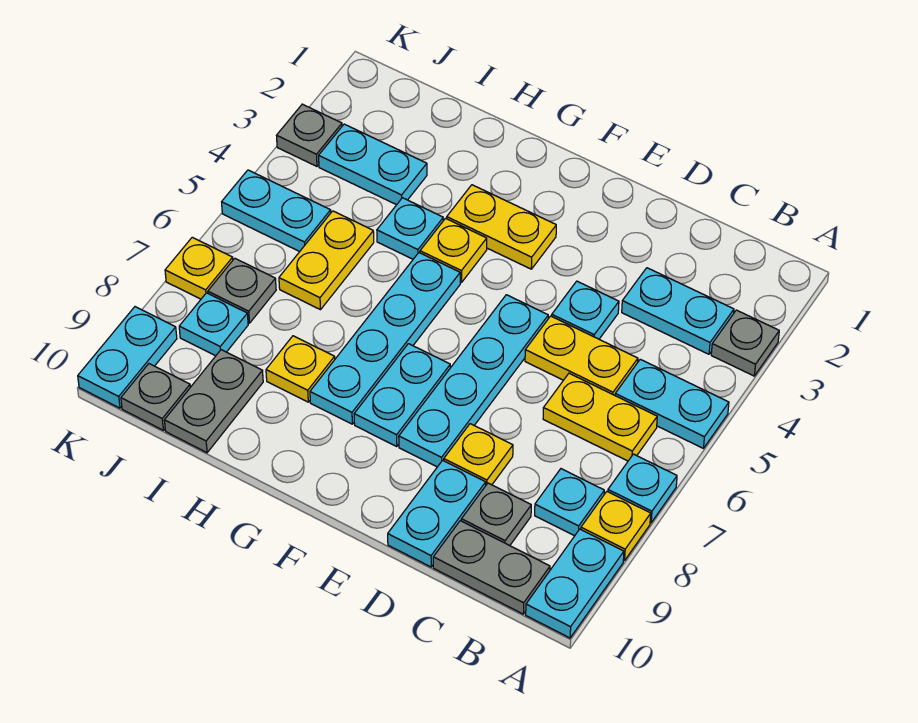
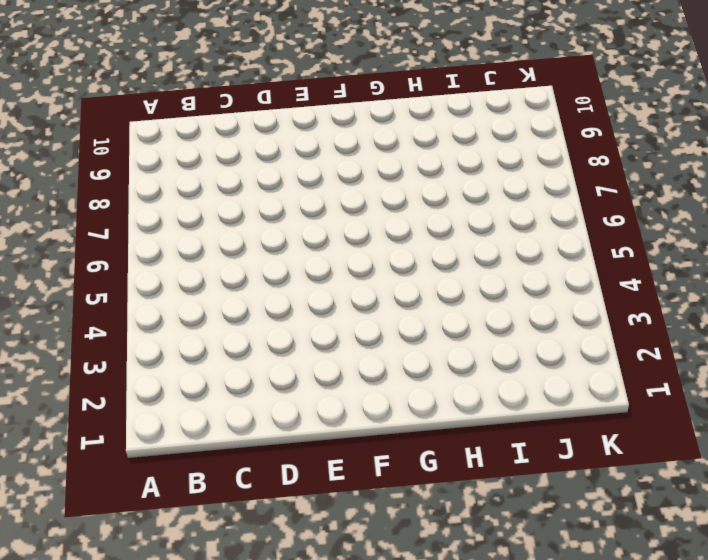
none -> grey plate A3 level 1
none -> cyan plate A5:B5 level 1
none -> cyan plate A7 level 1
none -> yellow plate A8 level 1

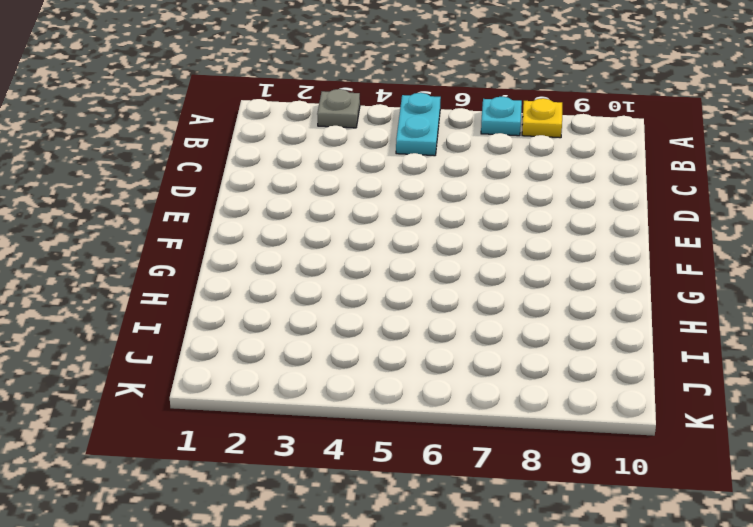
none -> cyan plate A9:A10 level 1
none -> cyan plate B3:C3 level 1
none -> yellow plate B6:C6 level 1
none -> cyan plate B8 level 1

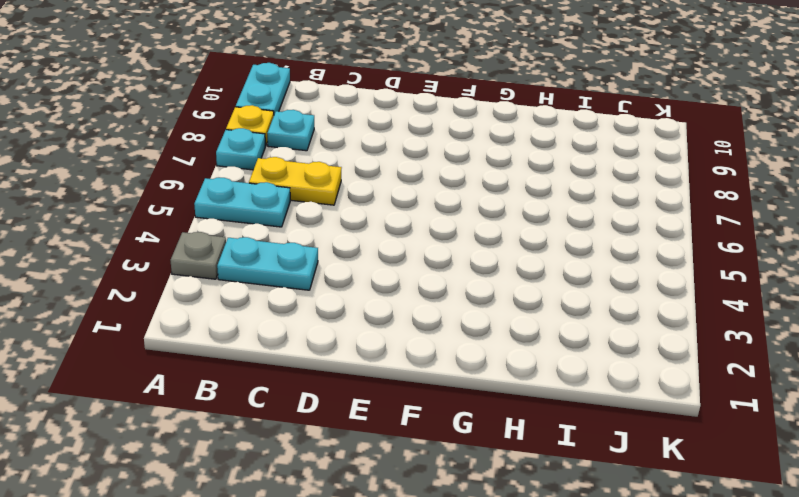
none -> grey plate B10:C10 level 1
none -> yellow plate C5:D5 level 1
none -> grey plate C9 level 1
none -> cyan plate D4 level 1

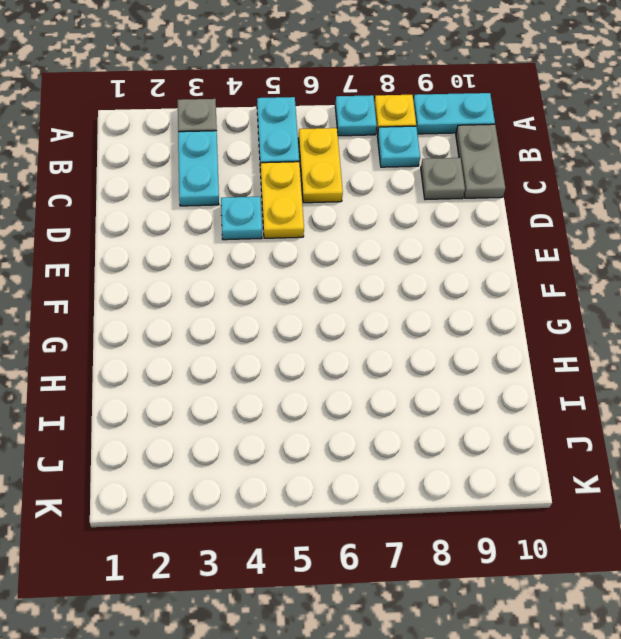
none -> yellow plate D8 level 1
none -> cyan plate D9:D10 level 1
none -> cyan plate E5:E8 level 1
none -> yellow plate F3:G3 level 1

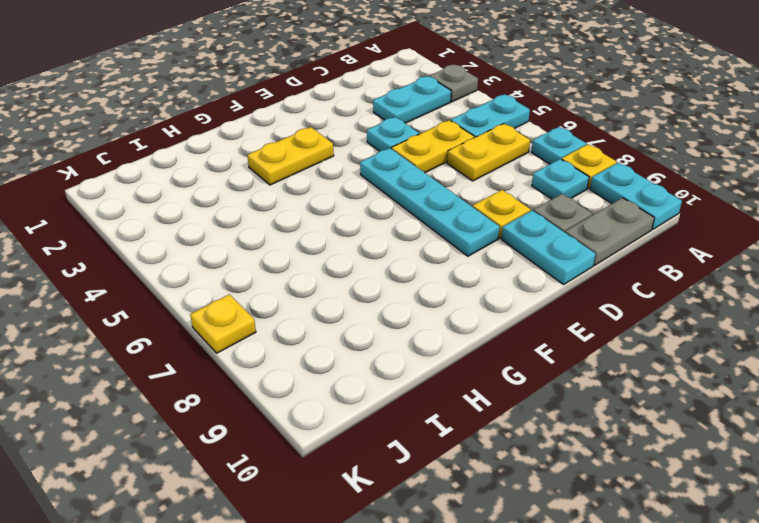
none -> cyan plate F7:F8 level 1
none -> yellow plate G4 level 1
none -> cyan plate G5:G8 level 1
none -> cyan plate H4 level 1

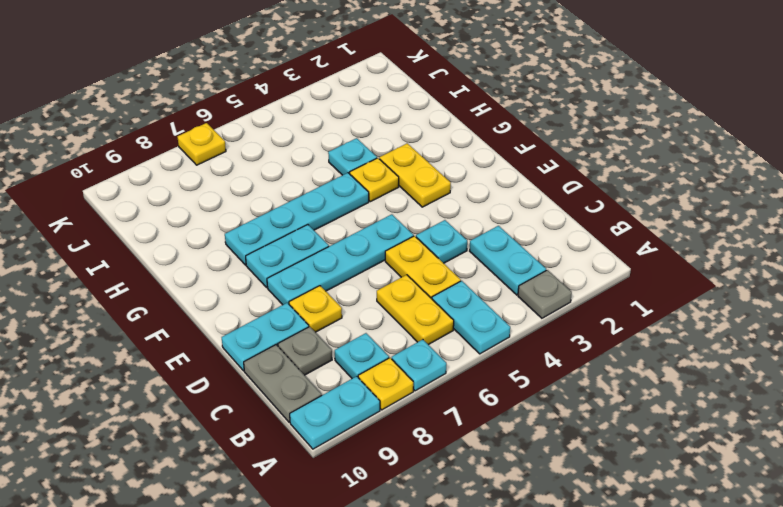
none -> yellow plate H8 level 1
none -> cyan plate I3:J3 level 1
none -> yellow plate I5:I6 level 1
none -> grey plate I9:I10 level 1

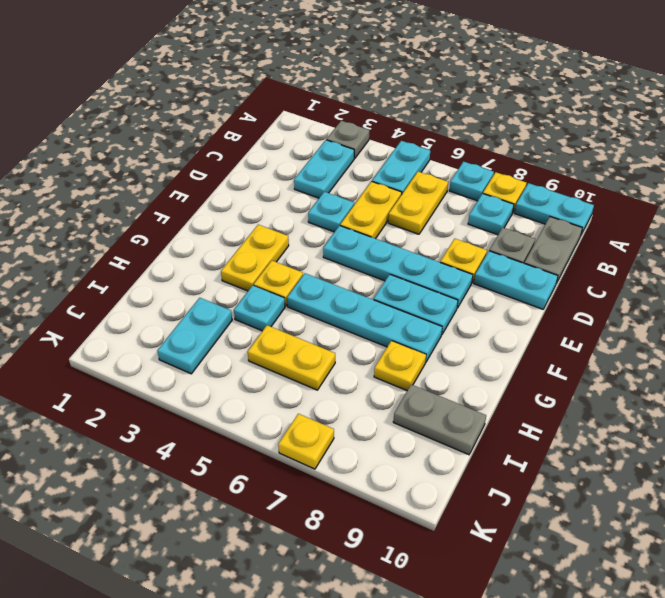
none -> cyan plate J5:K5 level 1
none -> grey plate J7 level 1
none -> cyan plate J8 level 1
none -> grey plate J10 level 1

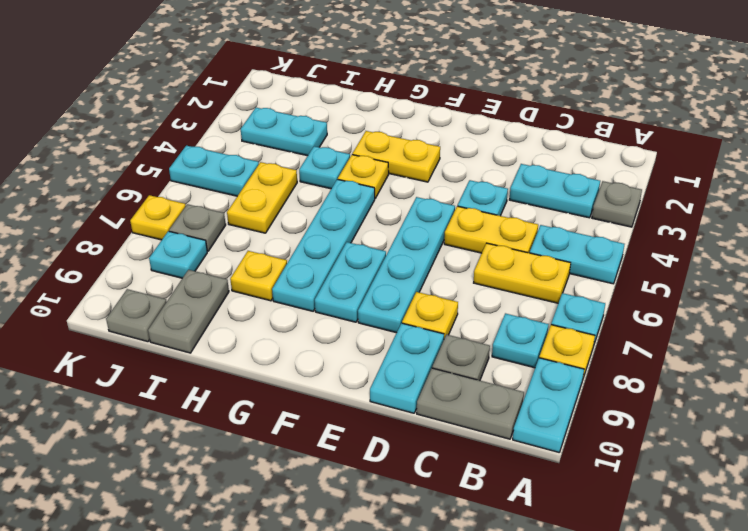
none -> grey plate K3 level 1
none -> cyan plate K9:K10 level 1

